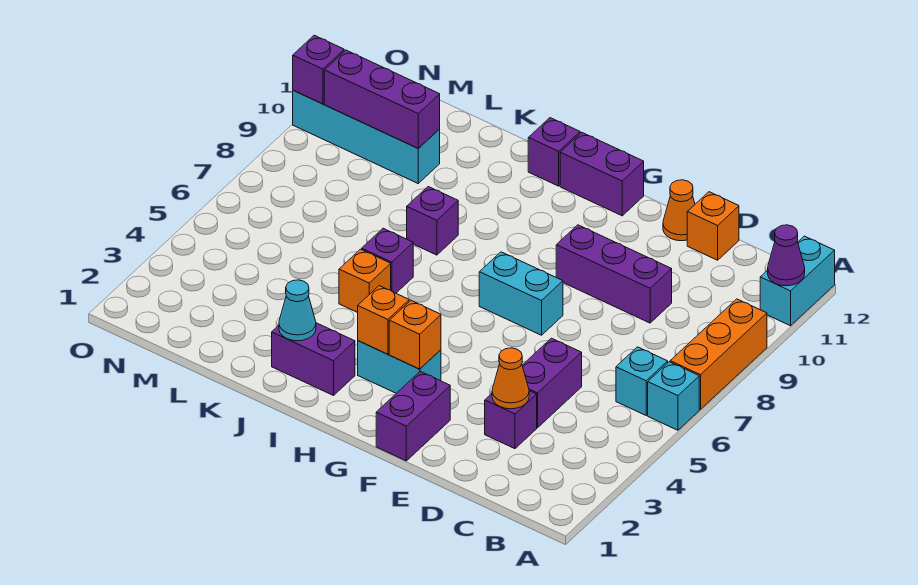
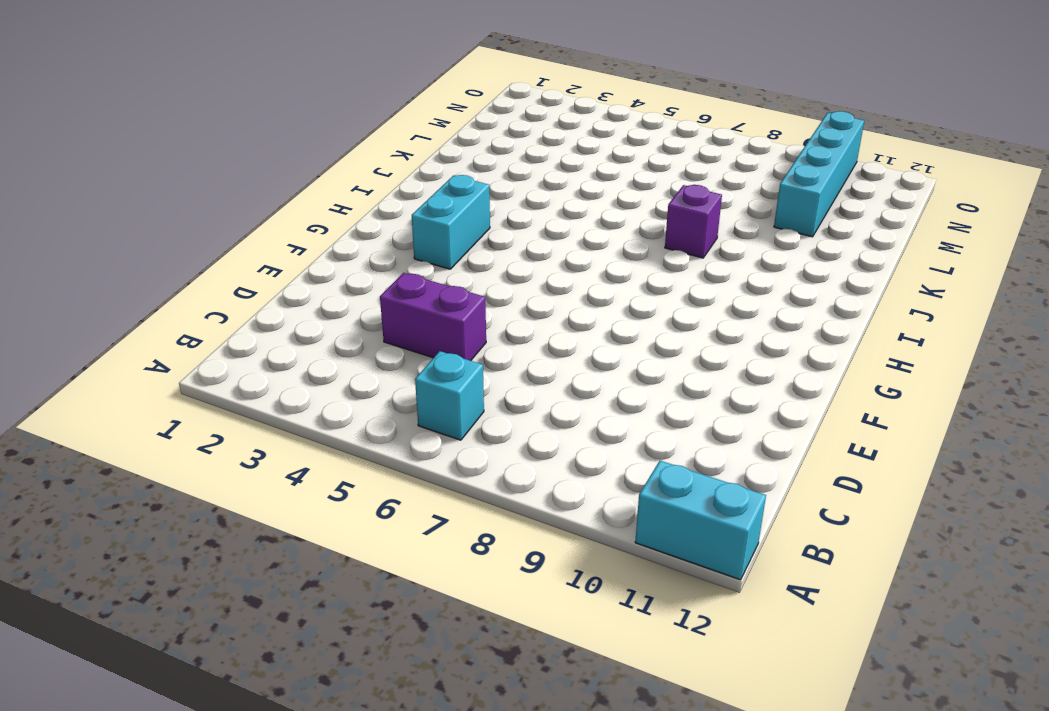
none -> cyan brick A6 level 1
none -> orange brick A7:A9 level 1
none -> purple brick D3 level 1

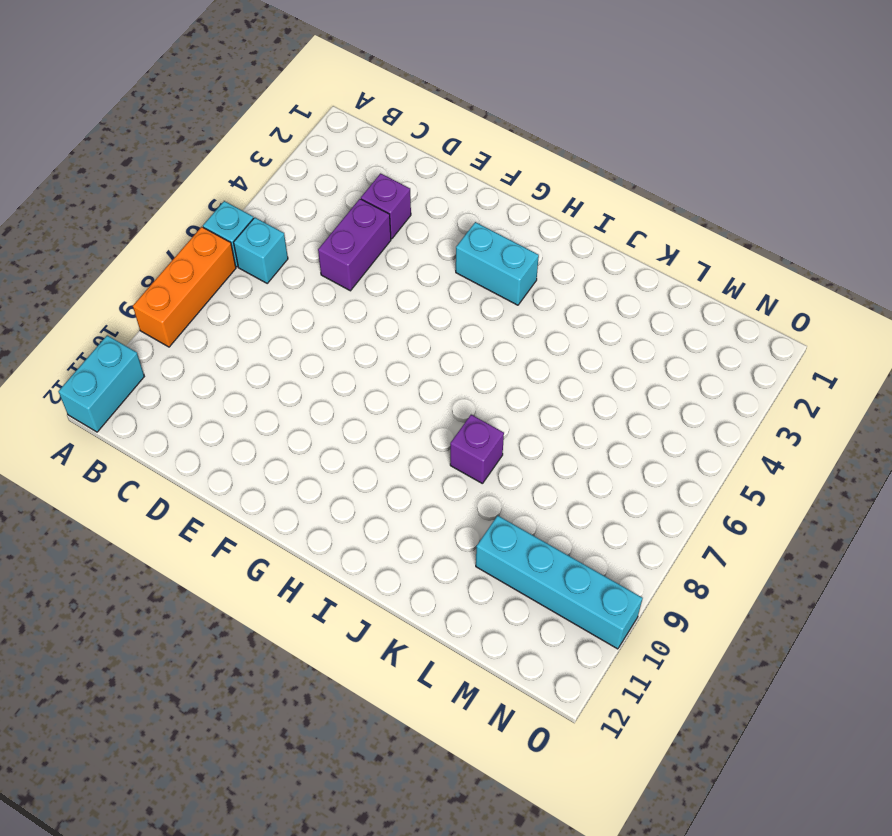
none -> purple brick D9:F9 level 1
none -> orange brick D12 level 1
none -> orange cone E12 level 1

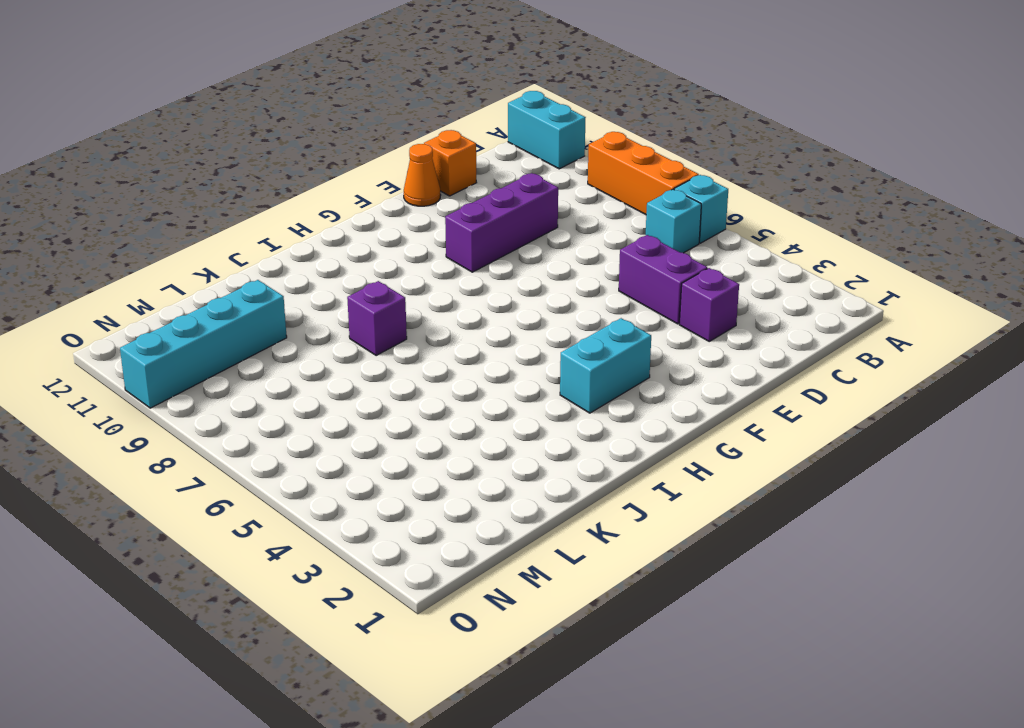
none -> purple brick F1:F2 level 1
none -> cyan brick F7:G7 level 1
none -> purple brick G12:H12 level 1

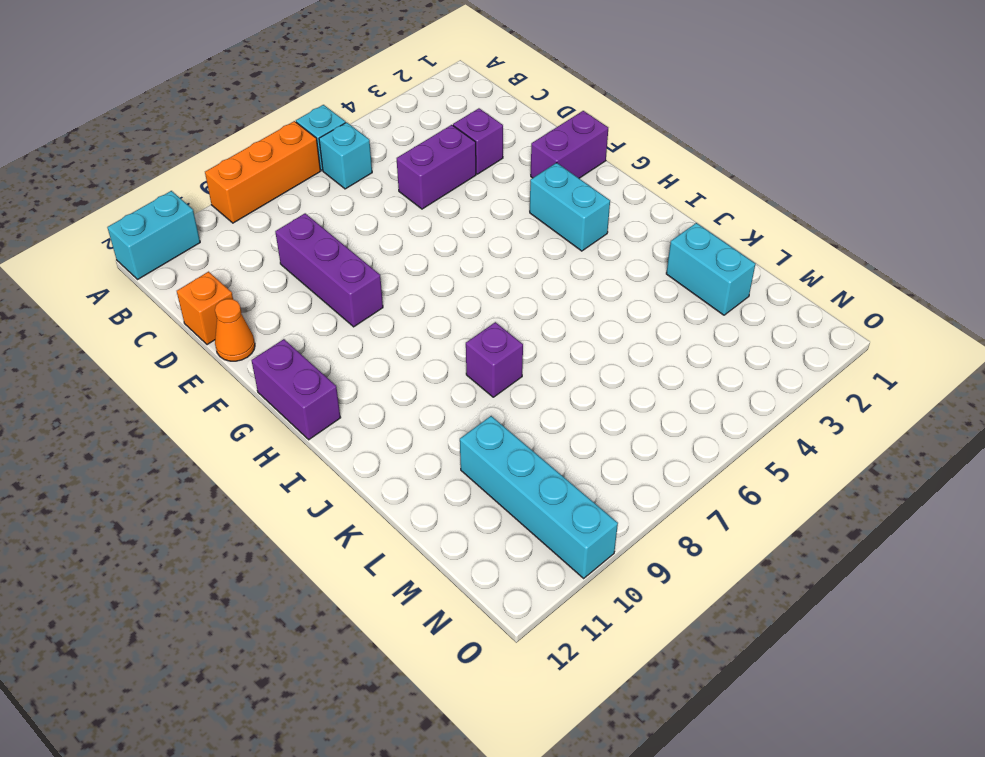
cyan brick K2:L2 level 1 -> cyan brick F7:G7 level 1
none -> purple brick I2:J2 level 1
none -> purple brick I12 level 1
none -> orange brick J5 level 1

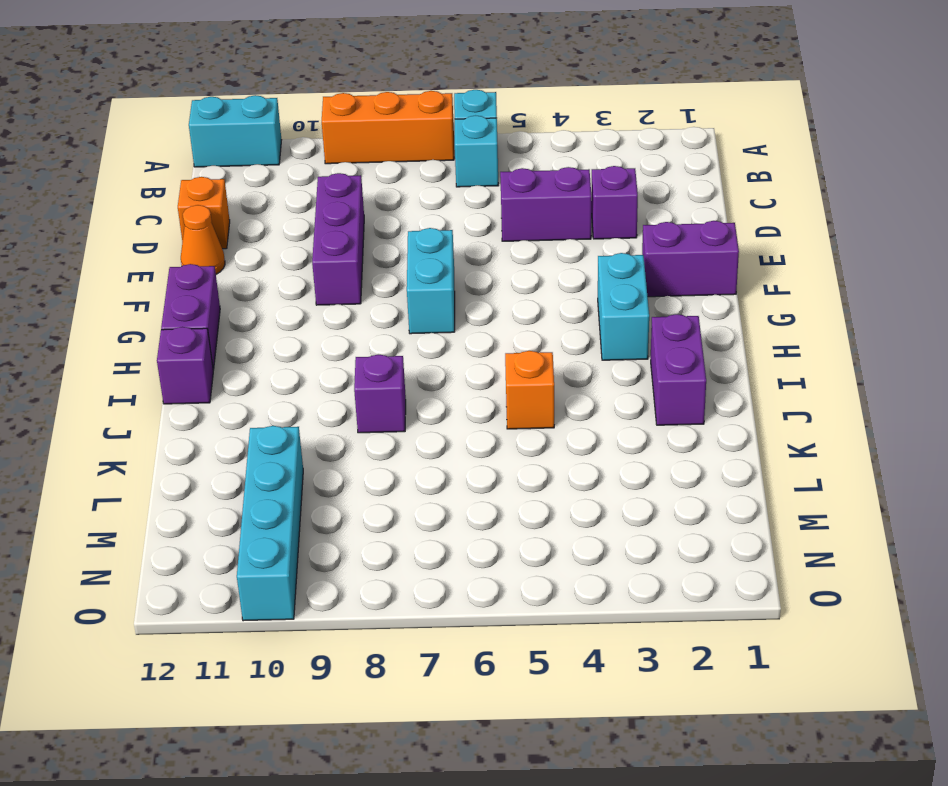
none -> purple brick J6 level 1
none -> purple cone A11 level 2
none -> orange cone D3 level 2

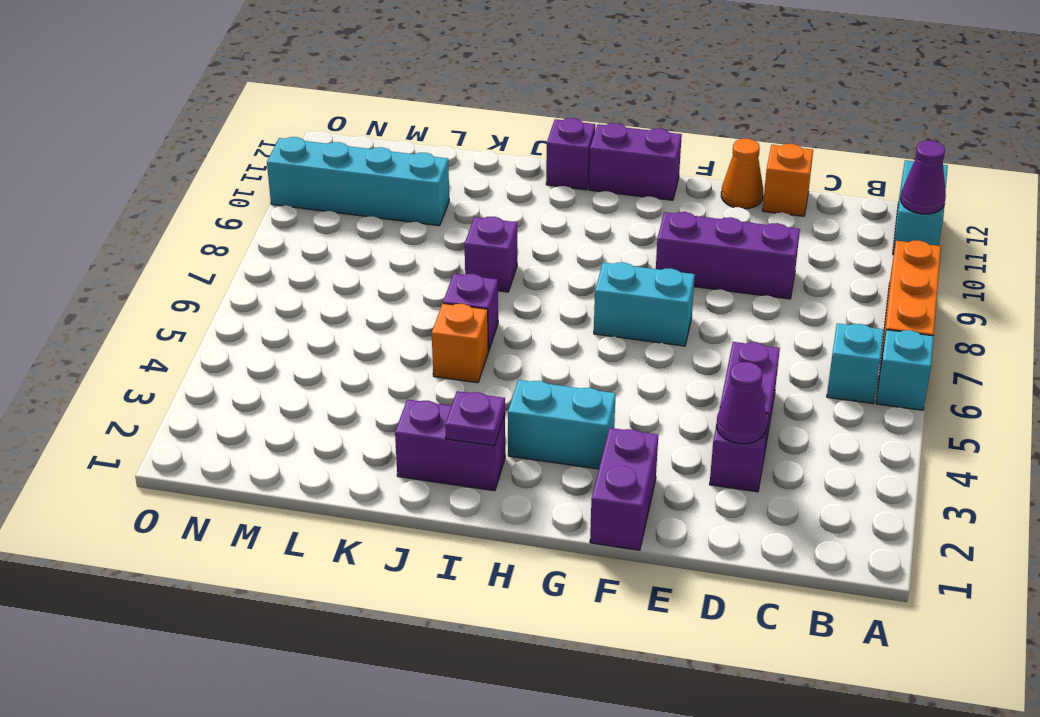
purple cone D3 level 2 -> orange cone D3 level 2
purple plate I2 level 2 -> none
none -> orange brick G3 level 2
none -> orange brick H3 level 2
none -> cyan cone J2 level 2

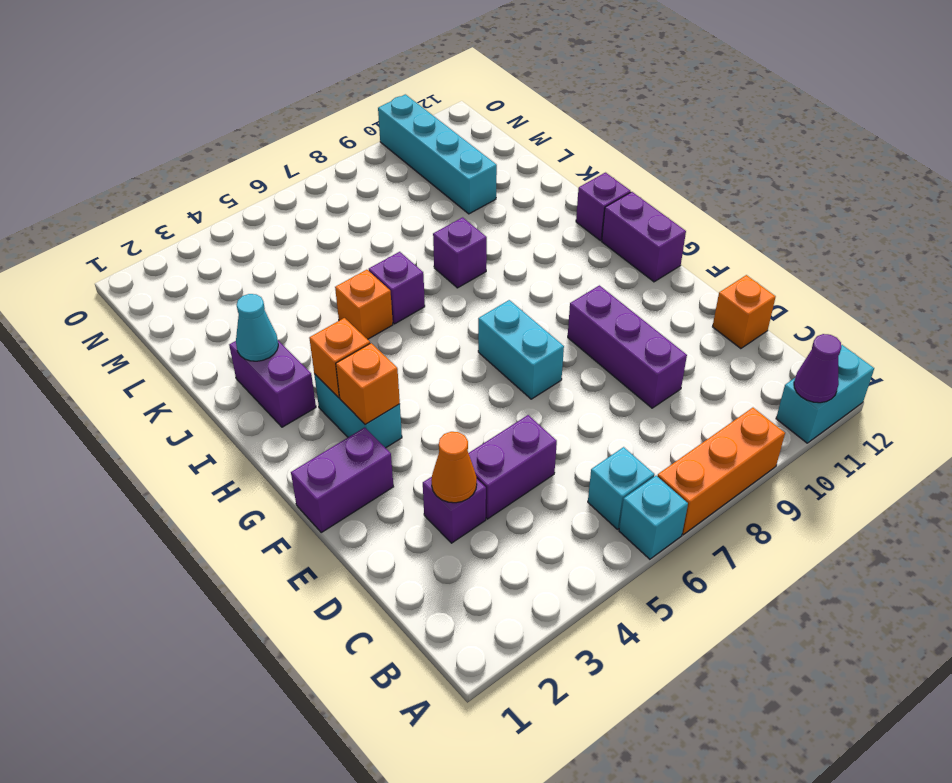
none -> orange cone E12 level 1
none -> purple brick L10:N10 level 2
none -> purple brick O10 level 2

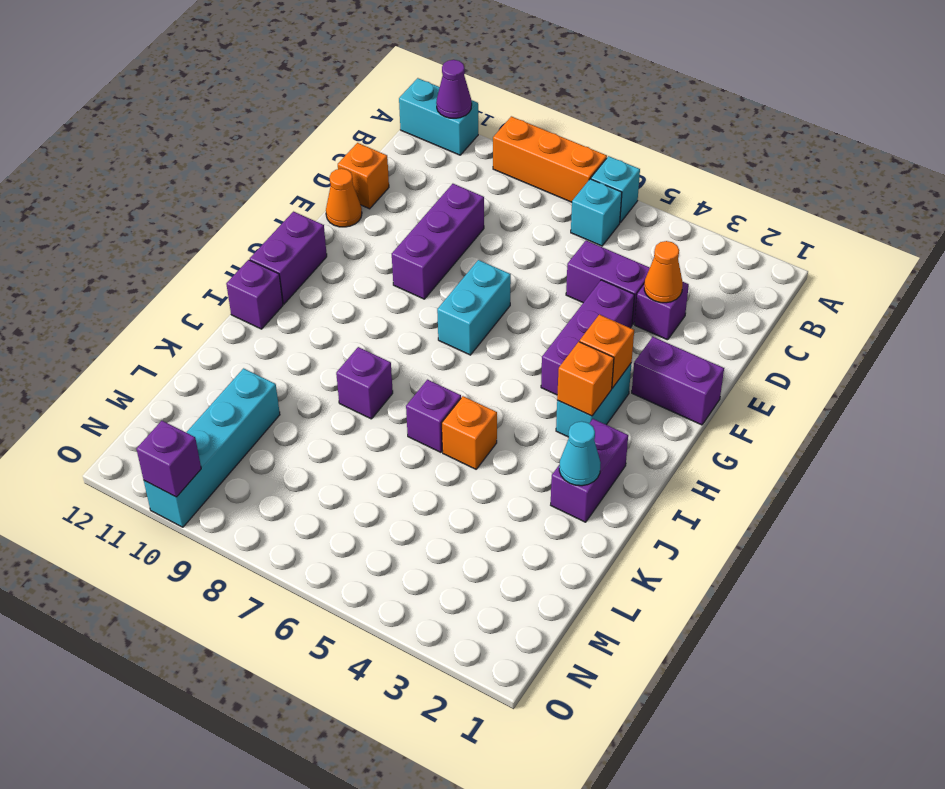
purple brick E4:G4 level 1 -> purple brick L10:N10 level 2

